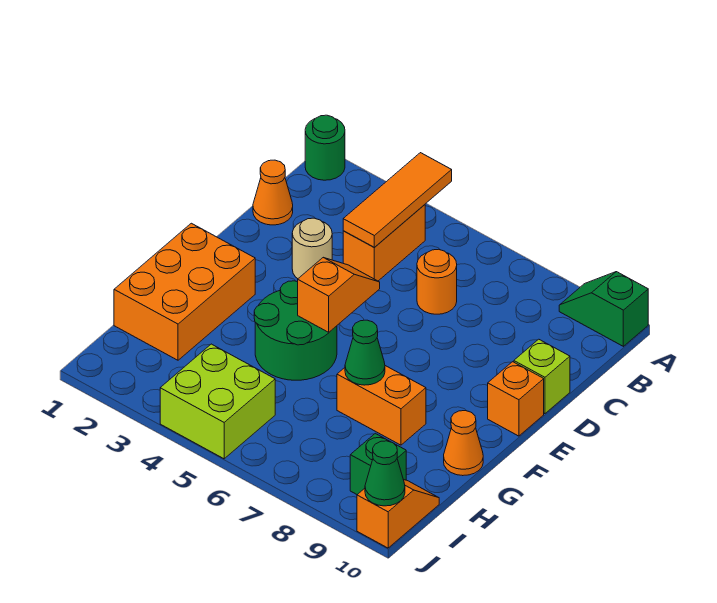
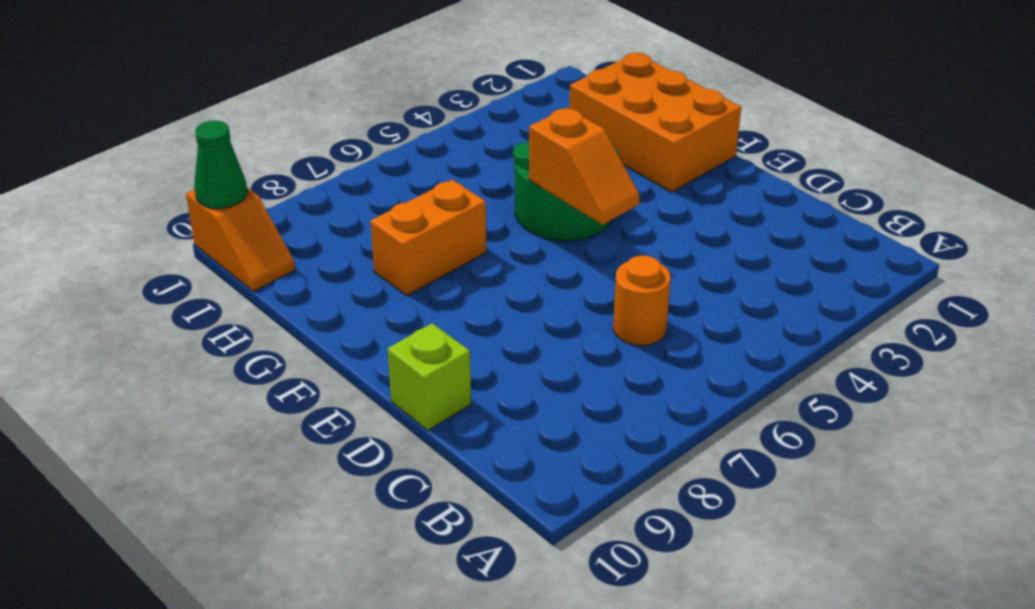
none -> green round brick A1 level 1
none -> green slope A9:A10 level 1 top 10
none -> orange brick B4:C4 level 1

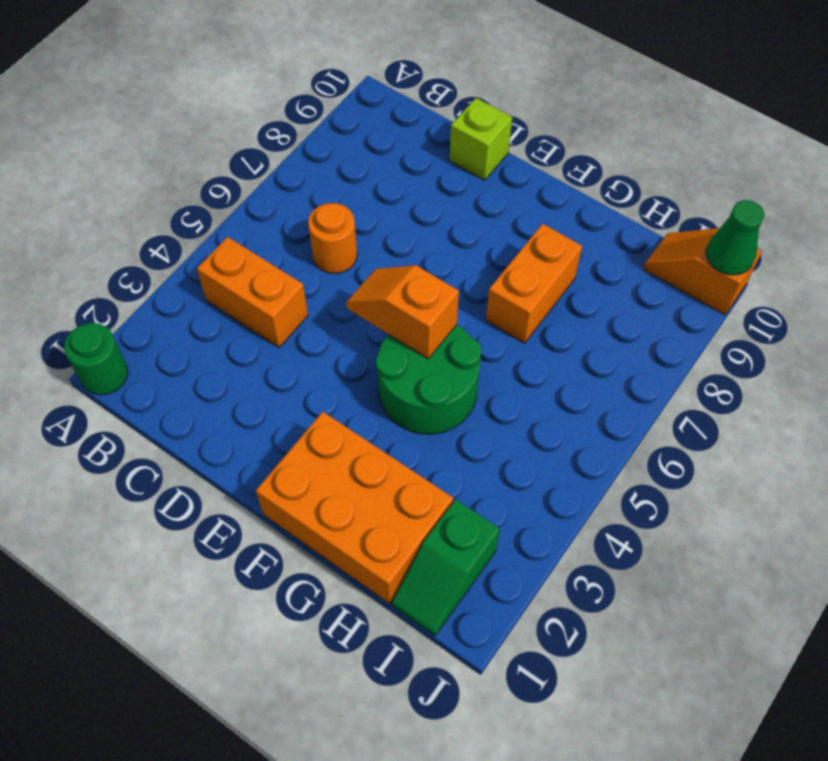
green slope I1:I2 level 1 top 2 -> green slope A9:A10 level 1 top 10
none -> orange cone C1 level 1
none -> tan round brick D3 level 1
none -> orange brick E10 level 1

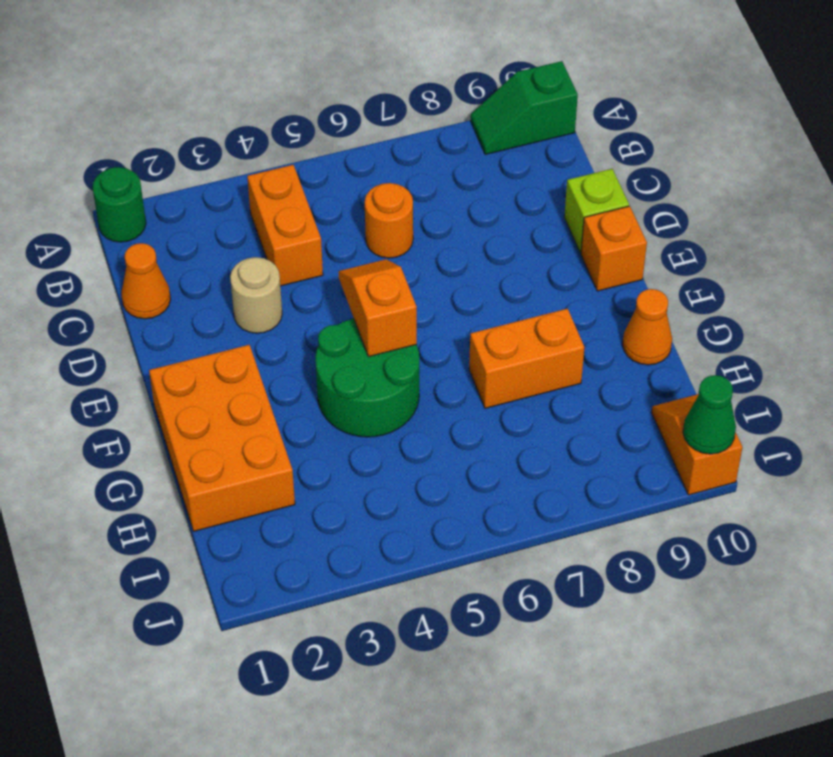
none -> lime brick I4:J5 level 1
none -> green brick I9 level 1
none -> orange tile A4:C4 level 2

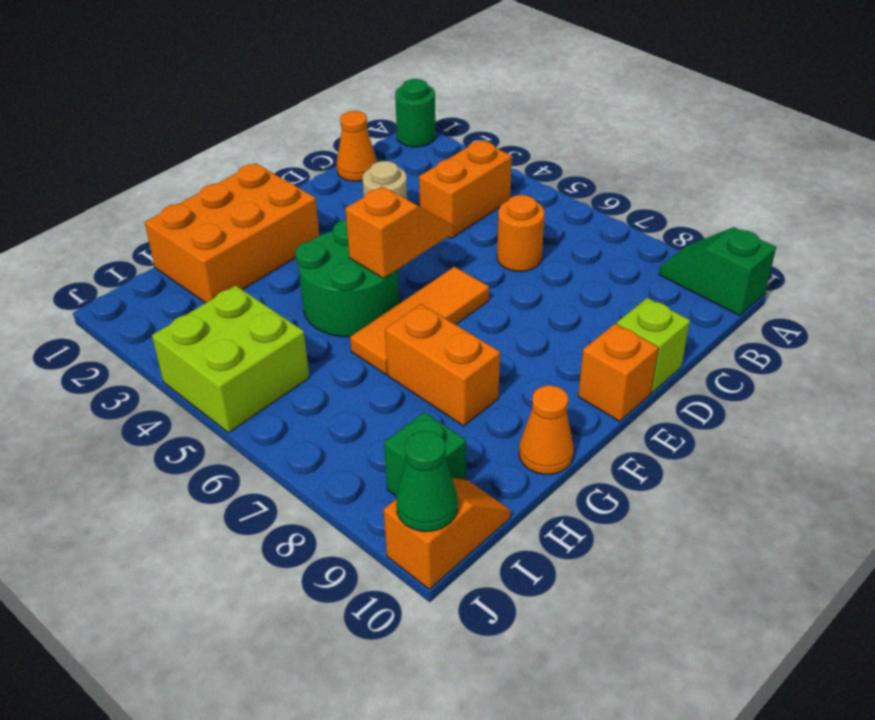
orange tile E6:G6 level 1 -> orange tile A4:C4 level 2
none -> green cone G7 level 2

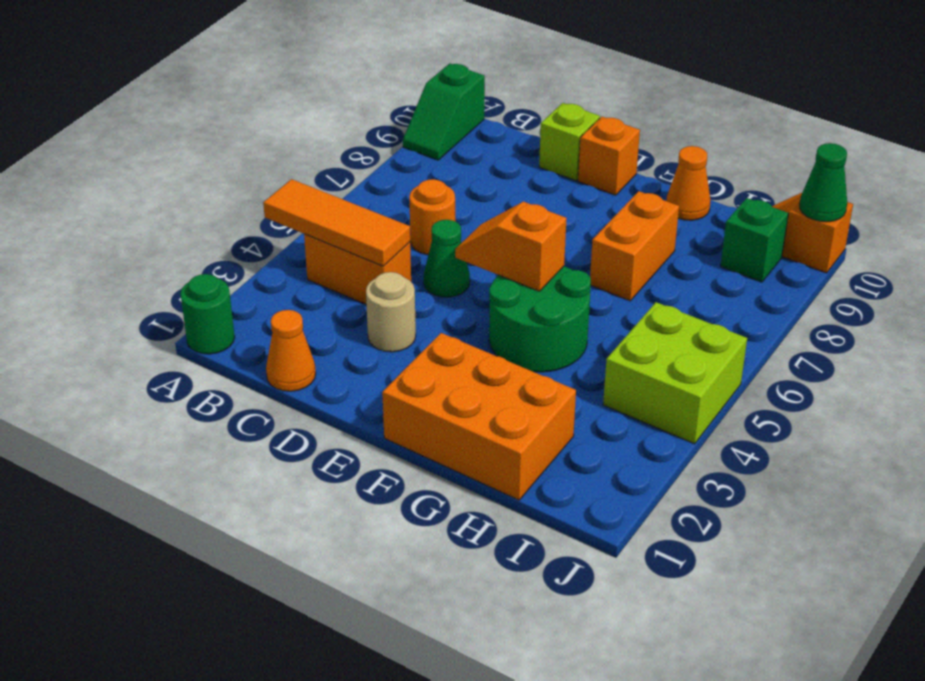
green cone D5 level 1 -> green cone G7 level 2

